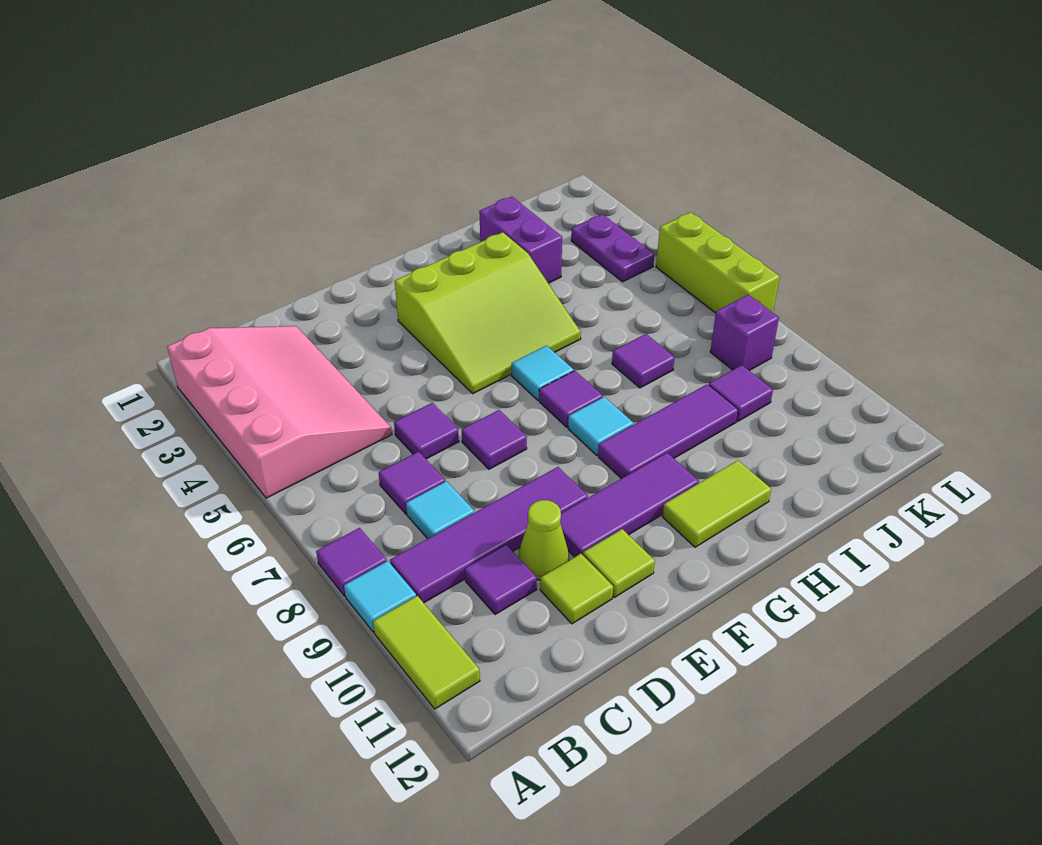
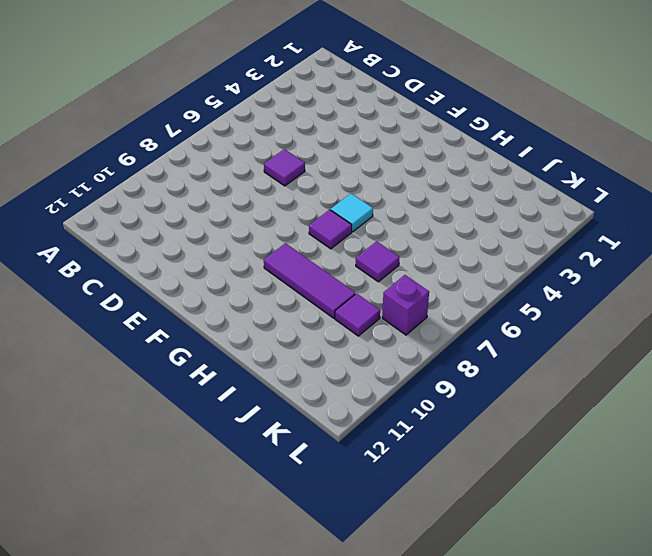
none -> pink slope A2:C5 level 1 top A
none -> purple tile A8 level 1
none -> cyan tile A9 level 1

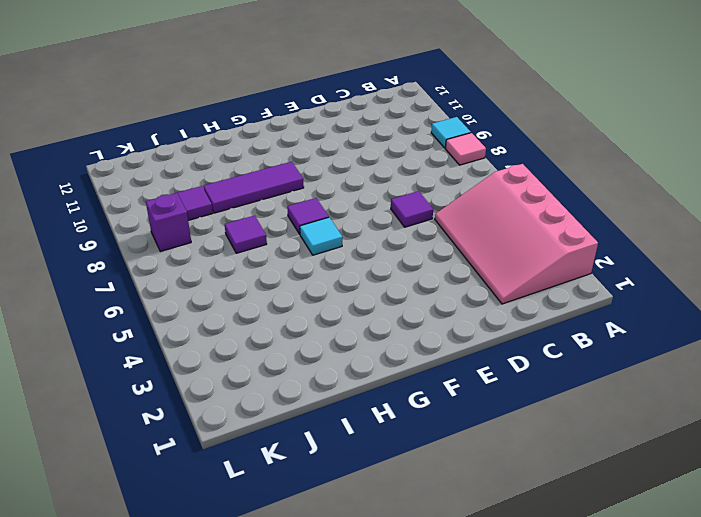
pink tile A8 level 1 -> purple tile A8 level 1
none -> lime tile A10:A11 level 1
none -> purple tile B9:E9 level 1
none -> purple tile C7 level 1

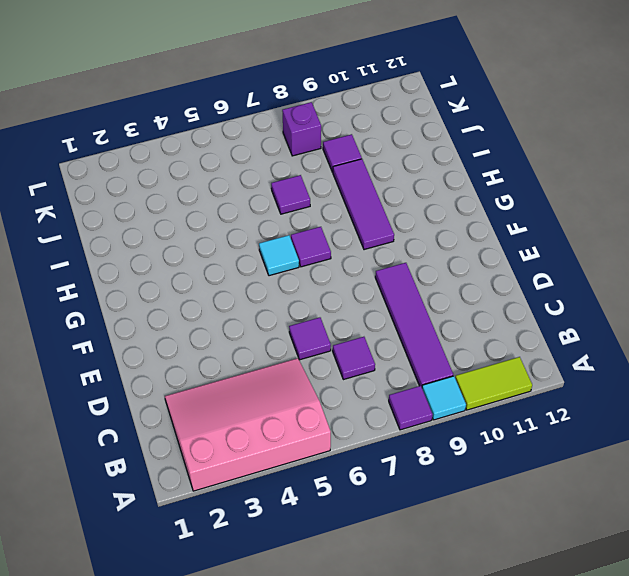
none -> cyan tile C8 level 1
none -> purple tile C10 level 1
none -> lime cone D10 level 1

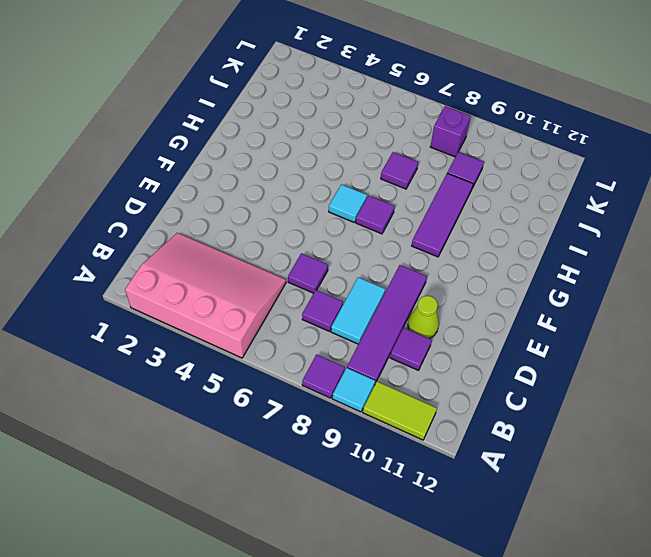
cyan tile C8:D8 level 1 -> cyan tile C8 level 1
none -> lime tile D11 level 1
none -> purple tile E7 level 1
none -> purple tile E10:G10 level 1

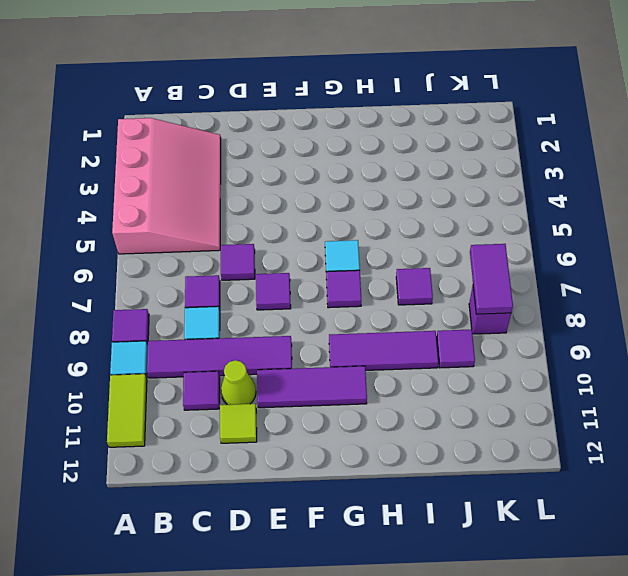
purple tile K7:K8 level 2 -> none
none -> lime tile E11 level 1
none -> lime slope F3:H5 level 1 top 3
none -> cyan tile G8 level 1

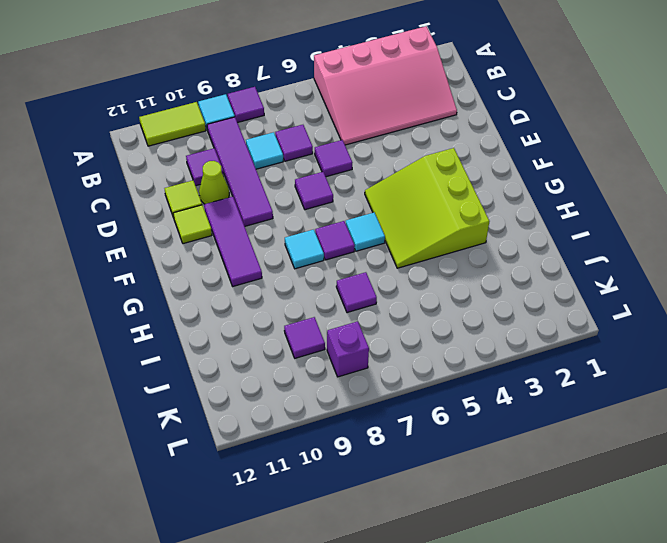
none -> purple tile G9:I9 level 1
none -> lime tile G11:H11 level 1
none -> purple brick I2:I3 level 1

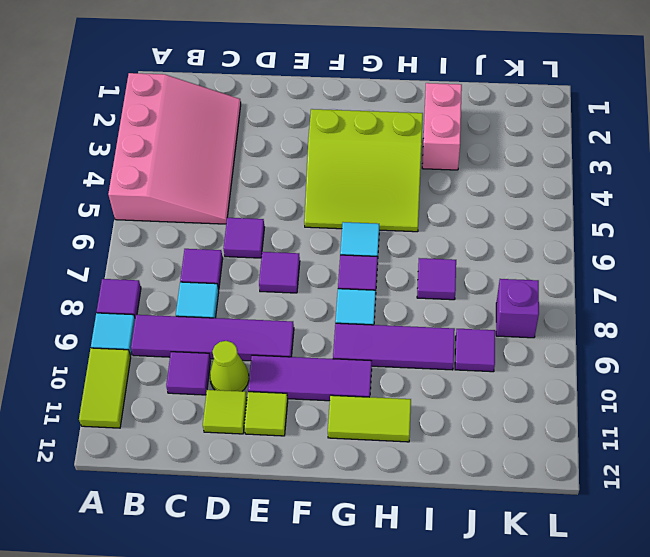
pink brick I2:I3 level 1 -> purple brick I2:I3 level 1
none -> purple plate K3:K4 level 1
none -> lime brick L5:L7 level 1

